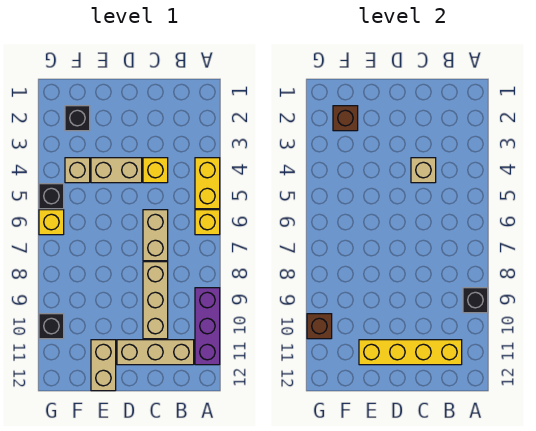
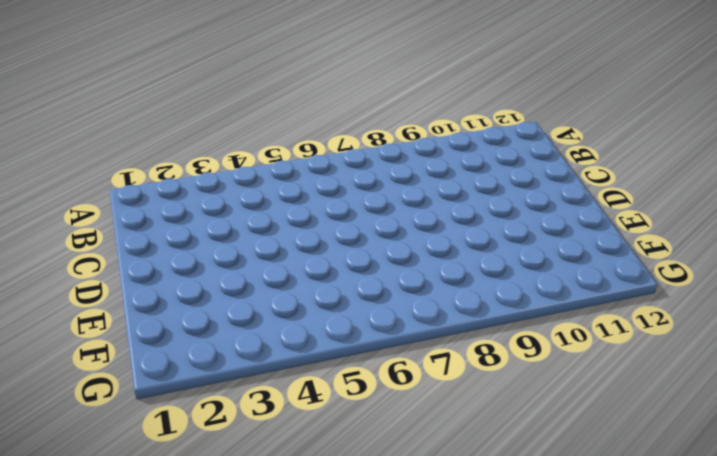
none -> yellow brick A4:A5 level 1
none -> yellow brick A6 level 1
none -> purple brick A9:A11 level 1

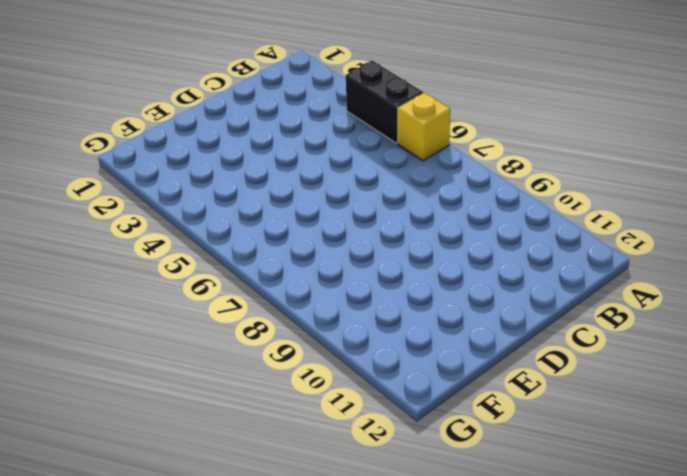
black brick A4:A5 level 1 -> yellow brick A4:A5 level 1
none -> purple brick A9:A11 level 1
none -> tan brick B11:D11 level 1
none -> yellow brick C4 level 1

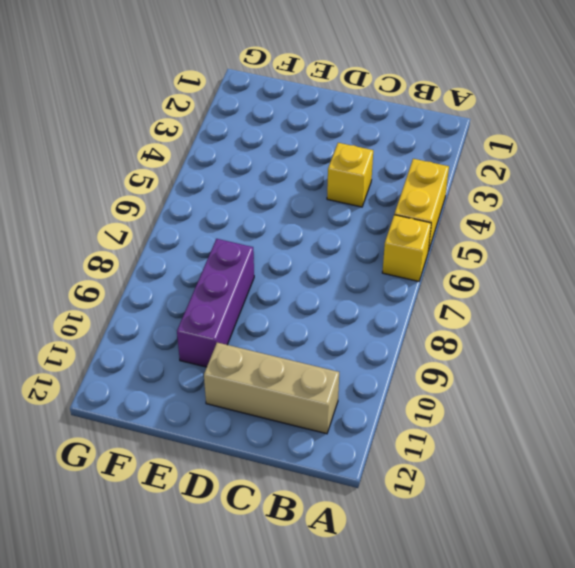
purple brick E8:E10 level 1 -> purple brick A9:A11 level 1
none -> tan brick C6:C7 level 1
none -> tan brick C8:C10 level 1
none -> tan brick D4:E4 level 1

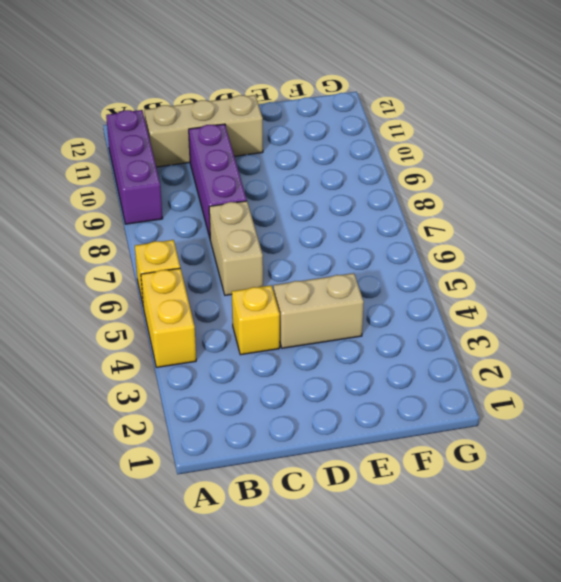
purple brick C8:C10 level 1 -> tan brick C8:C10 level 1
none -> tan brick E11:E12 level 1
none -> black brick F2 level 1
none -> tan brick F4 level 1

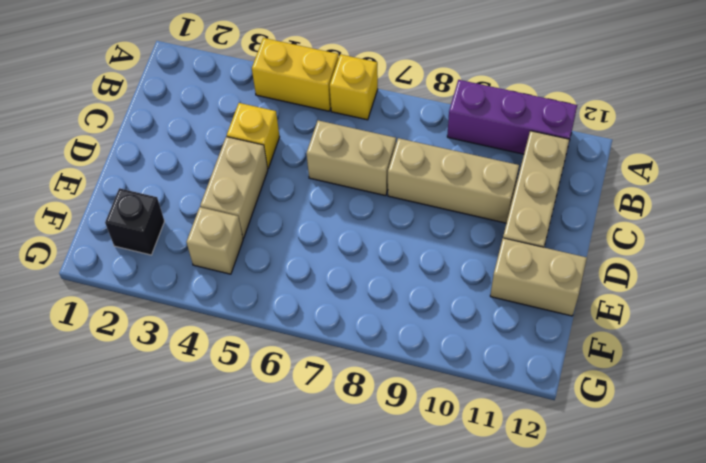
none -> black brick G5 level 1
none -> yellow brick G6 level 1
none -> black brick G10 level 1

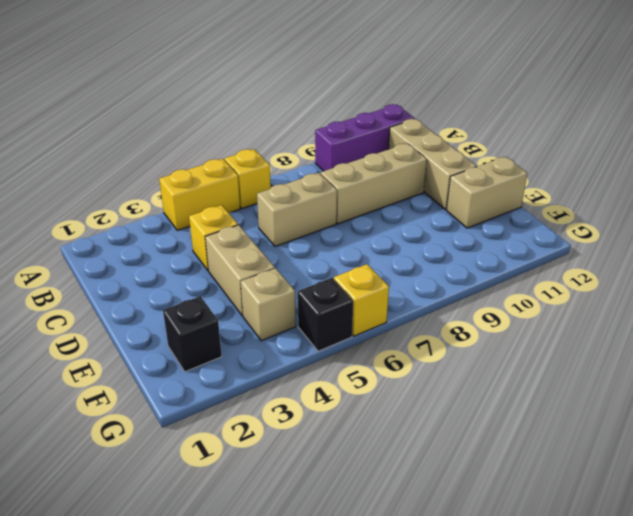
none -> black brick G10 level 1
none -> black brick A9 level 2
none -> yellow brick B11:E11 level 2

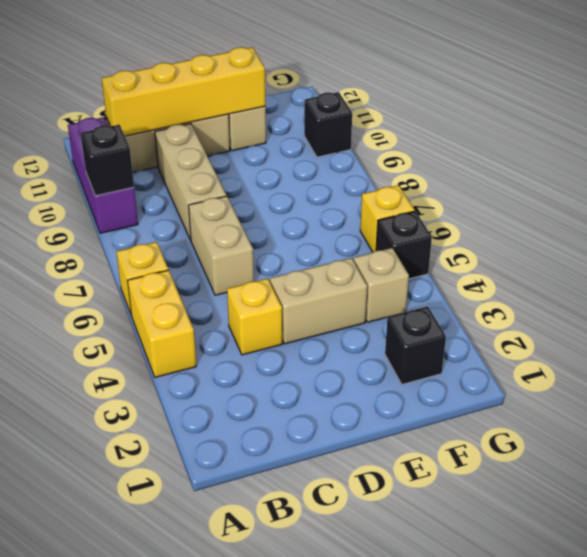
none -> tan brick C4 level 2
none -> brown brick F2 level 2
none -> brown brick G10 level 2

